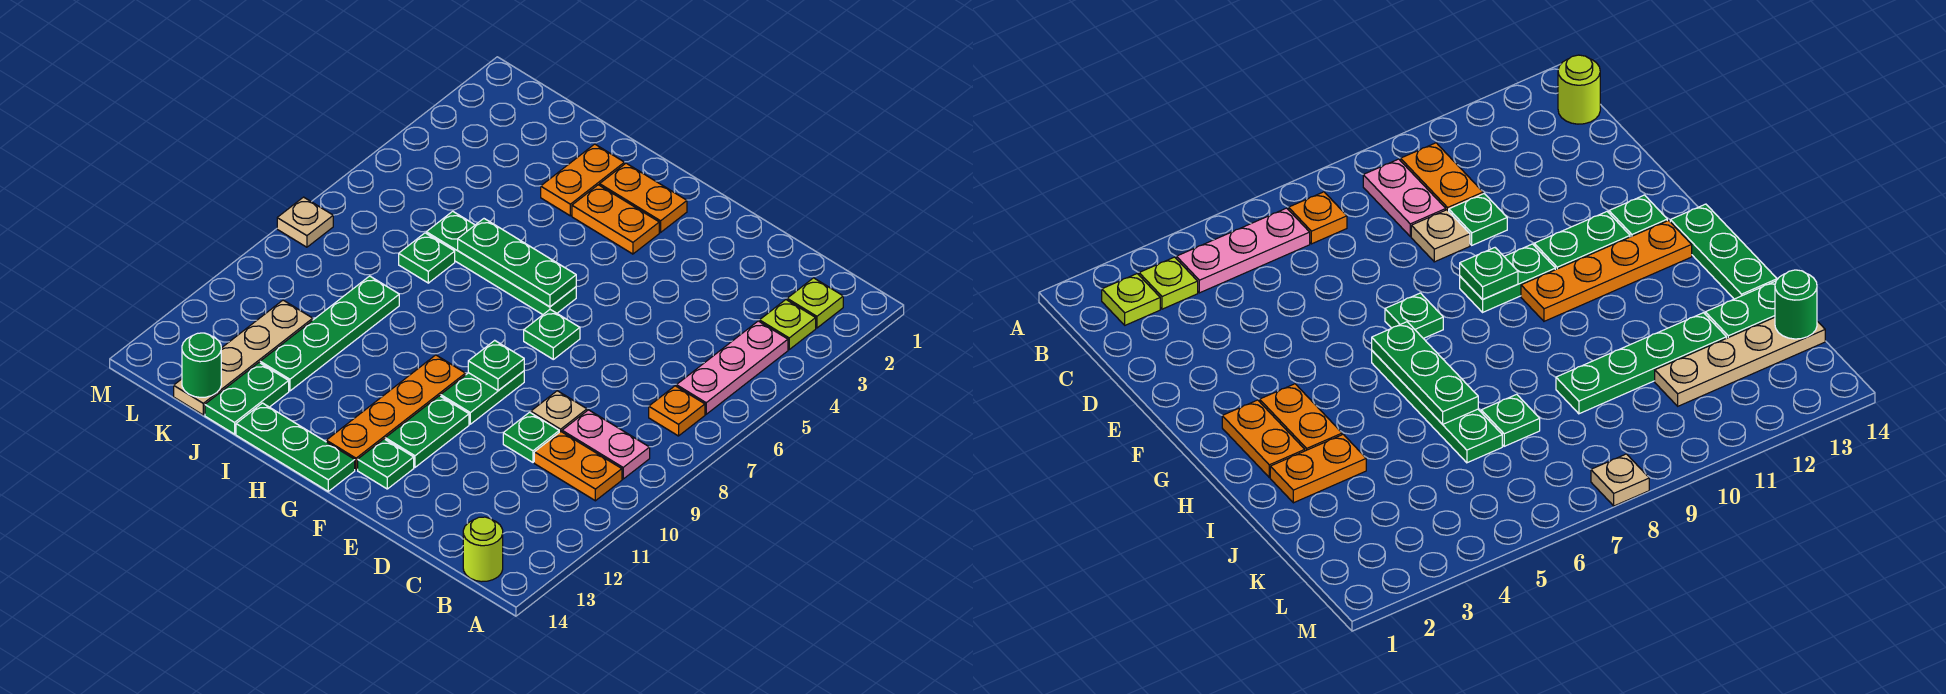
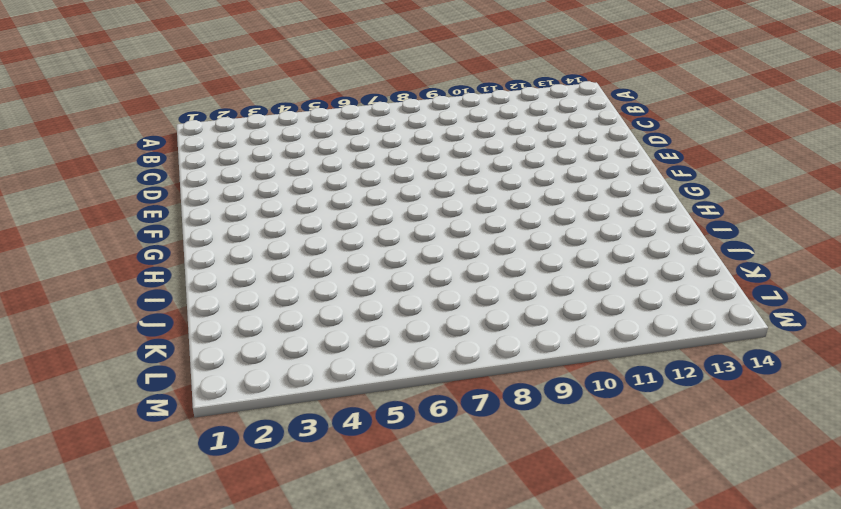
none -> lime plate B2 level 1
none -> lime plate B3 level 1
none -> pink plate B4:B6 level 1

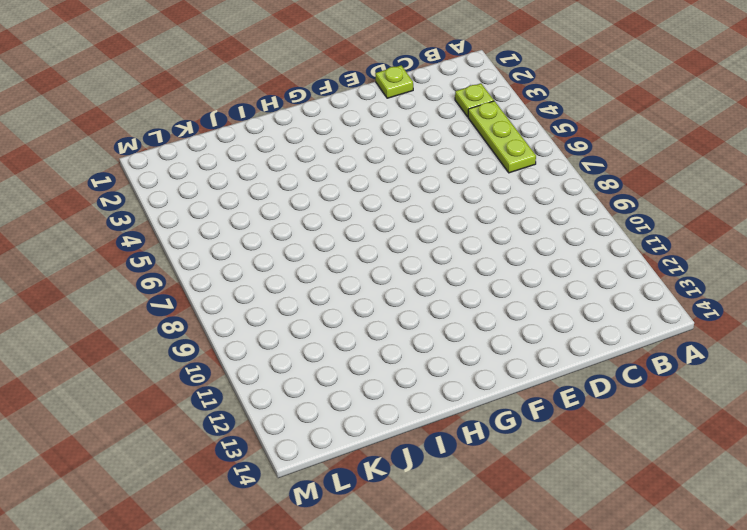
lime plate B4:B6 level 1 -> pink plate B4:B6 level 1
lime plate D1 level 1 -> lime plate B2 level 1
none -> orange plate B7 level 1
none -> pink plate B9:C9 level 1
none -> orange plate B10:C10 level 1

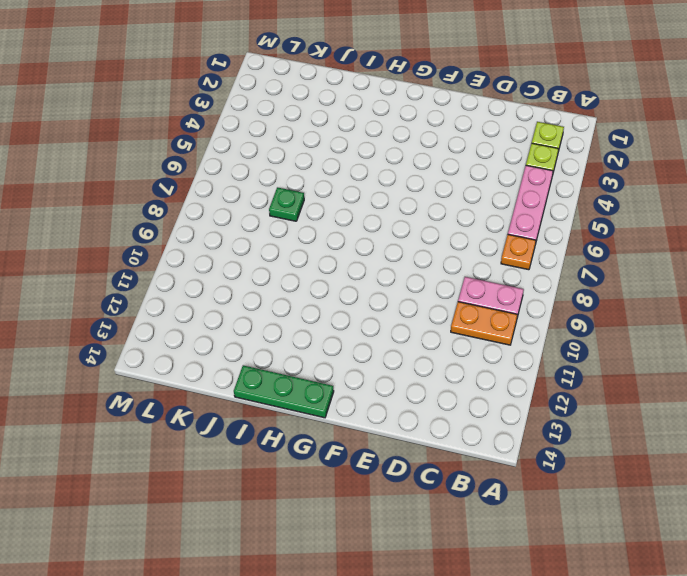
none -> lime round brick B14 level 1
none -> tan plate D9 level 1
none -> green plate D10 level 1

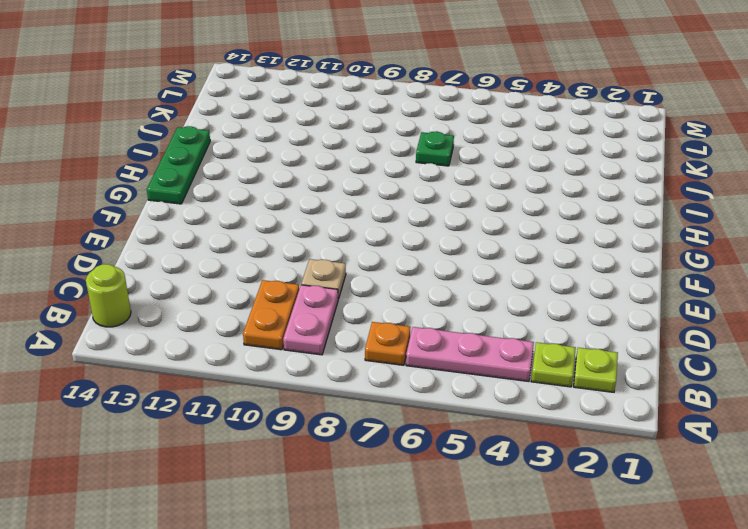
none -> green plate D10 level 1
none -> green plate F7 level 1
none -> green plate F9:F10 level 1

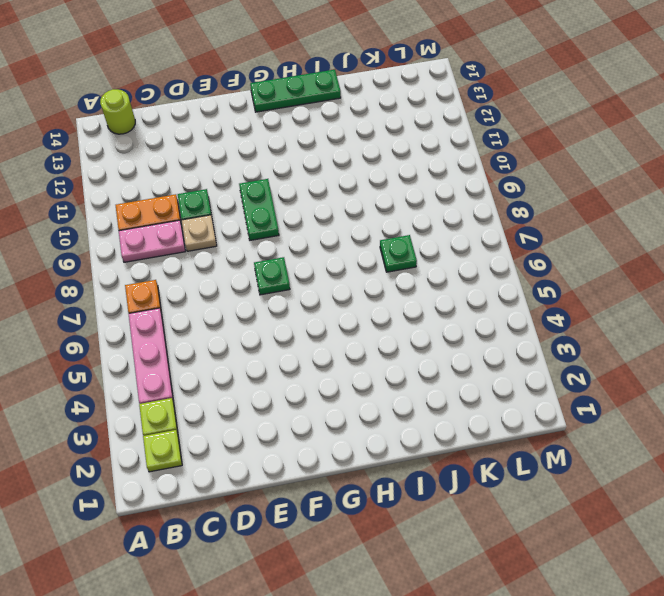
none -> green plate F11:F12 level 1
none -> green plate F13 level 1
none -> orange plate G2:H2 level 1

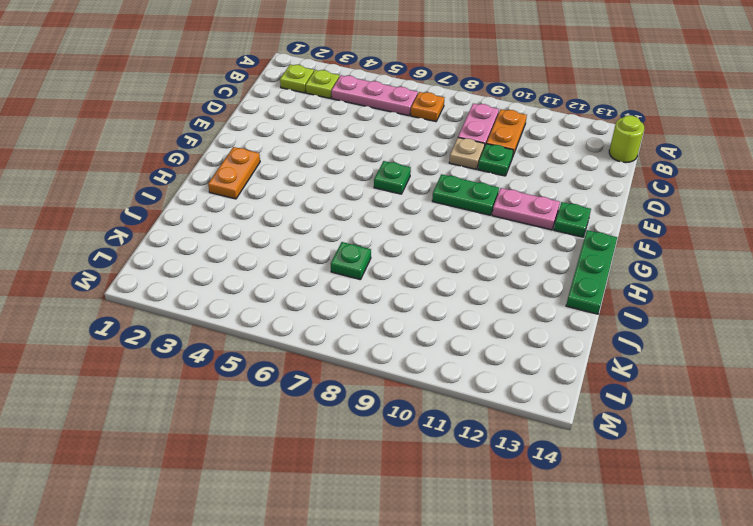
pink plate F11:F12 level 1 -> green plate F11:F12 level 1
none -> orange plate G3:H3 level 1
none -> green plate G6:J6 level 1
none -> orange plate G10:G13 level 1

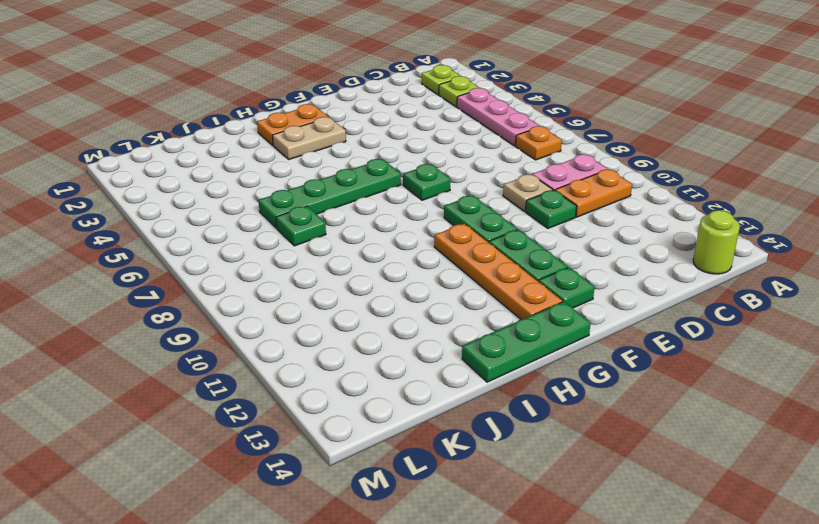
tan plate G3:H3 level 1 -> orange plate G3:H3 level 1
none -> orange plate I2:I3 level 1
none -> green plate J9:J12 level 1
none -> green plate J13:J14 level 1

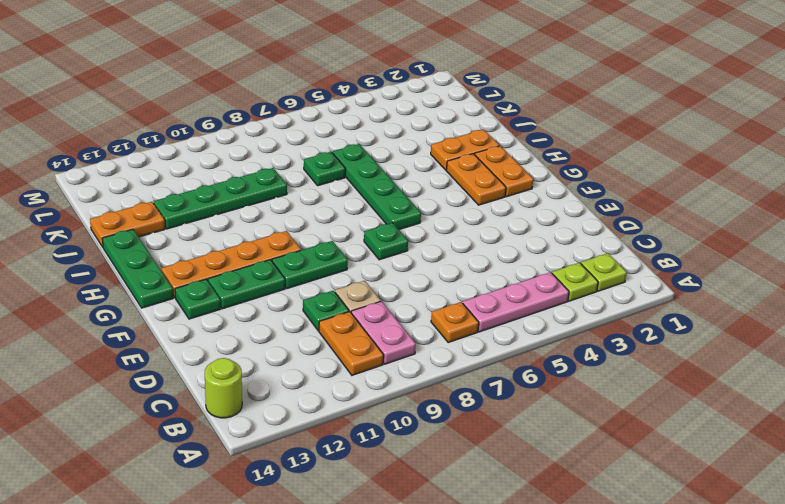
orange plate J13:J14 level 1 -> green plate J13:J14 level 1
none -> tan plate K11:K14 level 1
none -> tan plate M8 level 1
none -> green plate F9 level 2

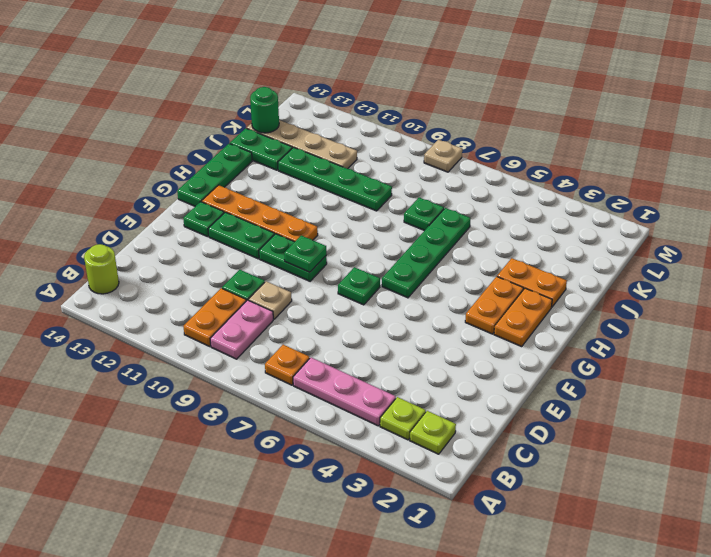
none -> green plate G6:I6 level 2

